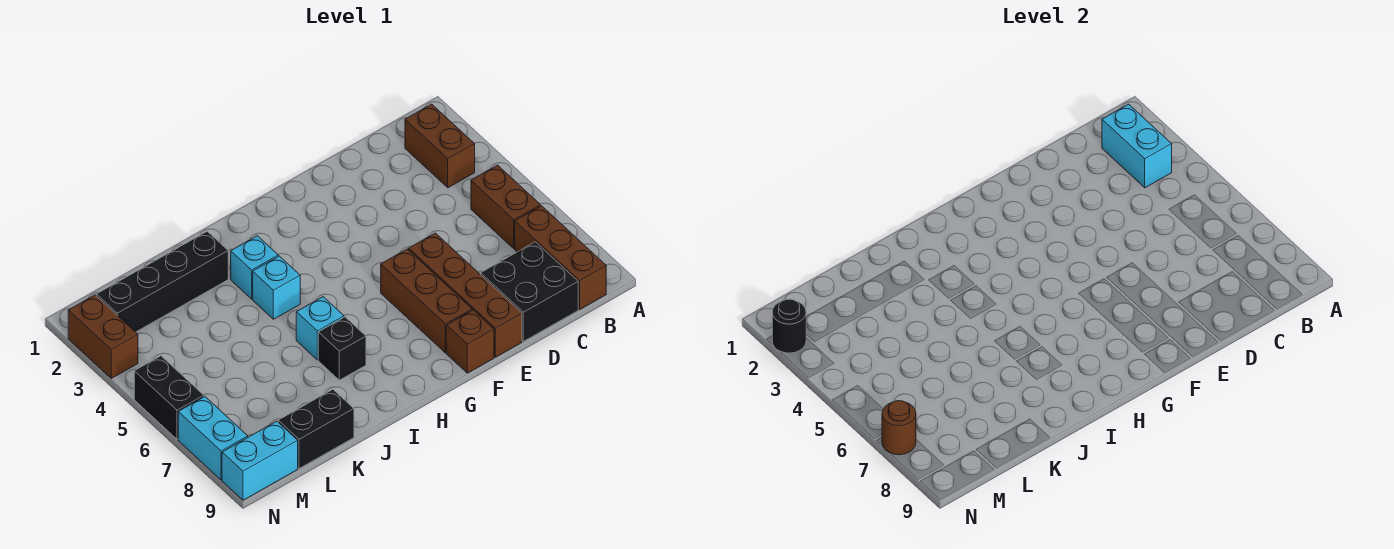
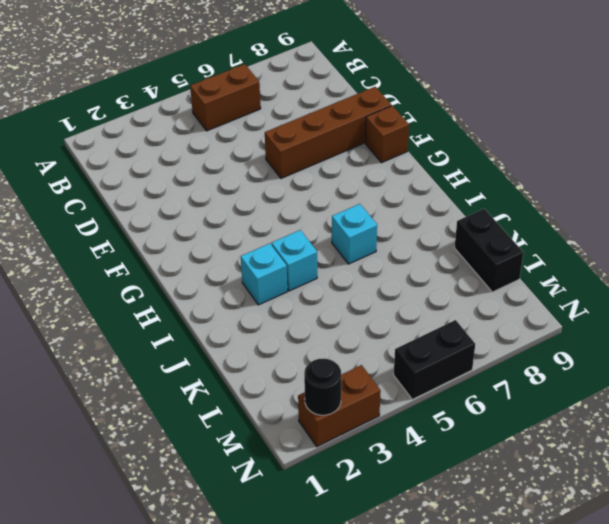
none -> brown brick B2:B3 level 1
none -> brown brick B7:B9 level 1
none -> black brick C8:D9 level 1

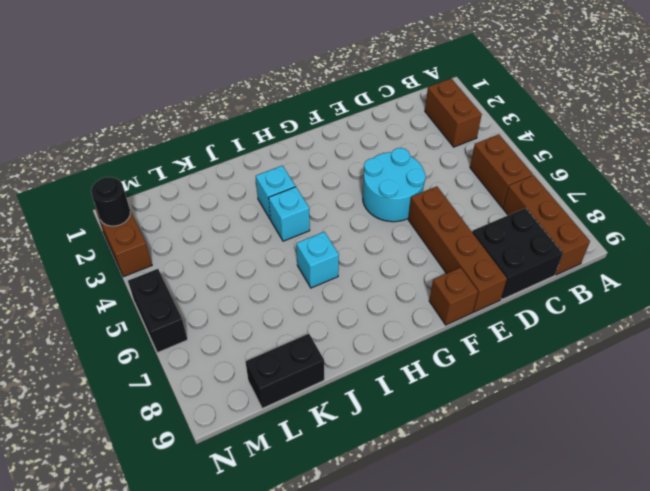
cyan round brick E4:F5 level 1 -> none
none -> brown brick F6:F8 level 1
none -> black brick I7 level 1
none -> black brick J2:M2 level 1

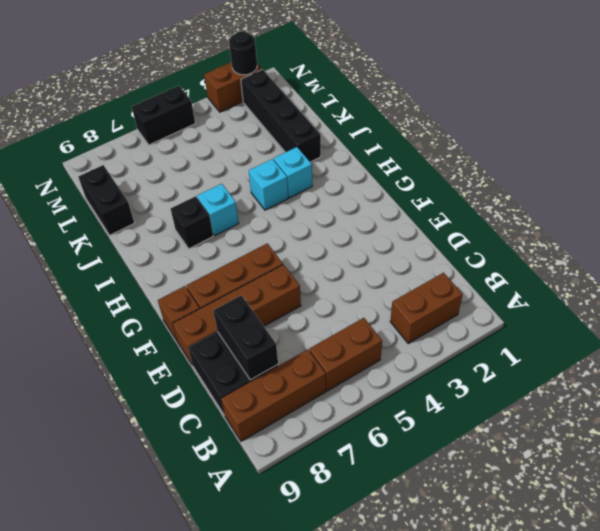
black brick C8:D8 level 2 -> none
none -> cyan brick M9:N9 level 1
none -> cyan brick N7:N8 level 1
none -> cyan brick B2:B3 level 2

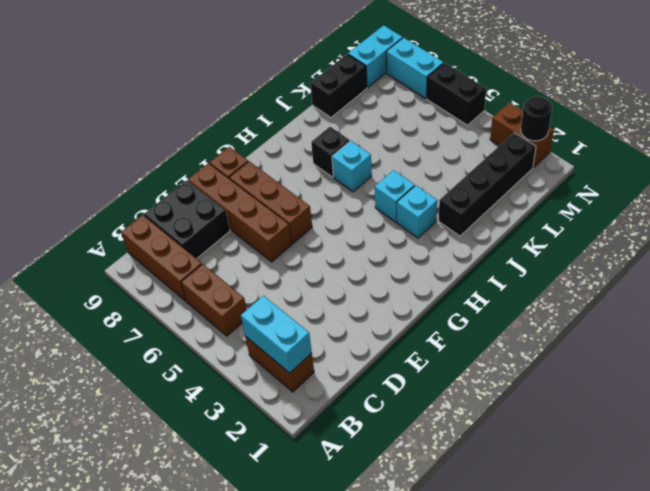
none -> brown round brick N7 level 2

